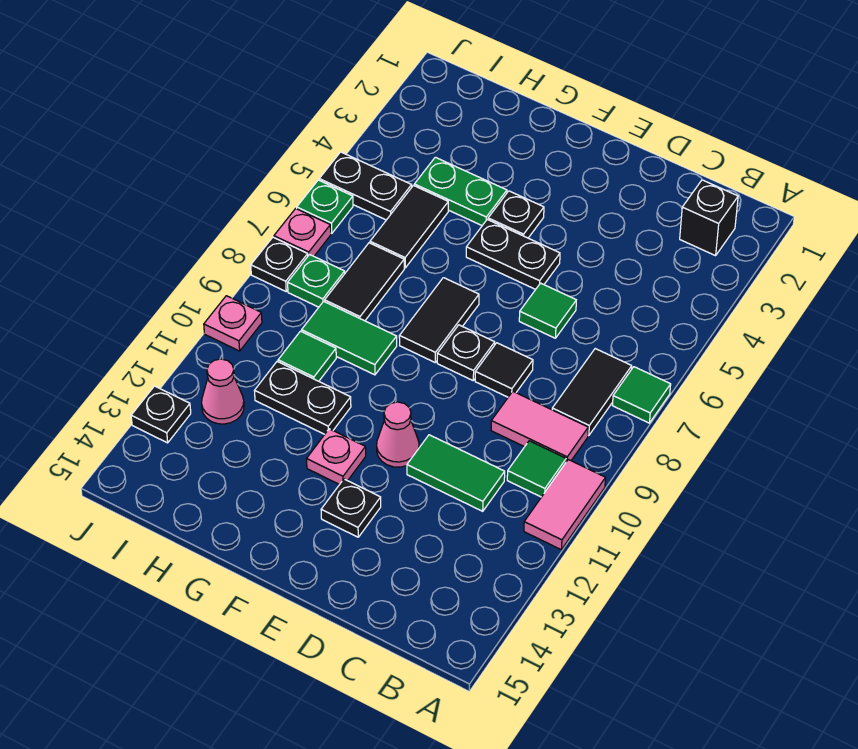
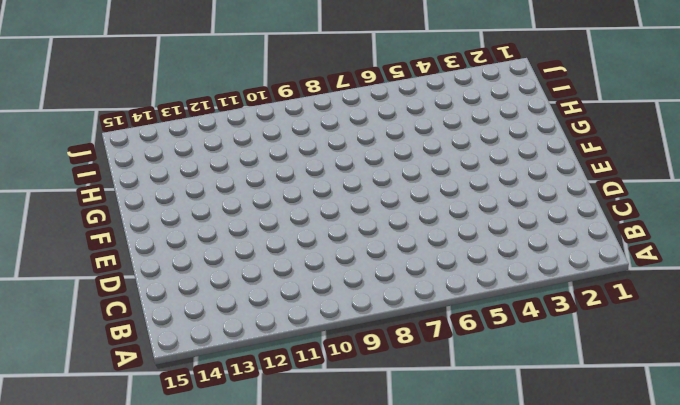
none -> green tile A7 level 1
none -> pink tile A10:A11 level 1
none -> black brick B2 level 1
none -> black tile B7:B8 level 1

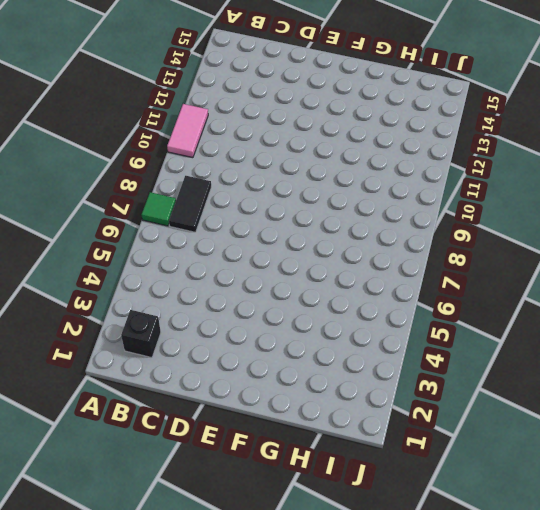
none -> pink tile B9:C9 level 1
none -> green tile B10 level 1
none -> green tile C11:D11 level 1
none -> green tile D6 level 1

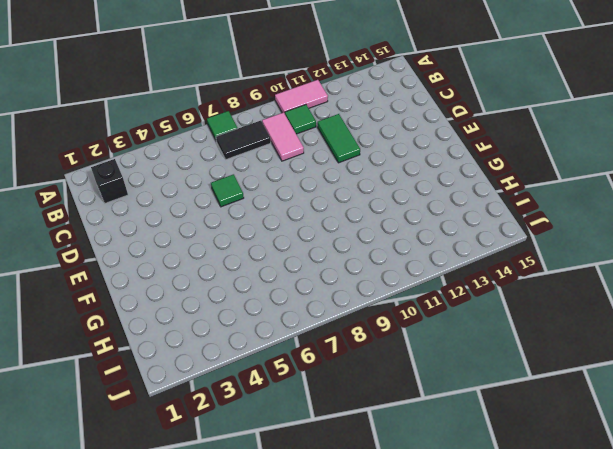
none -> black tile D8 level 1
none -> black plate E5:F5 level 1
none -> black plate E8 level 1
none -> pink cone E11 level 1

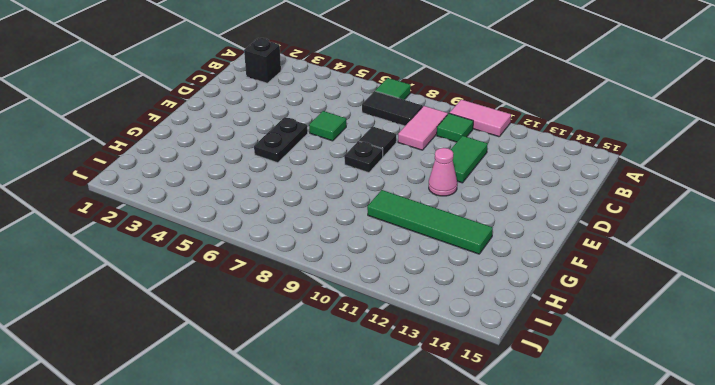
green tile G10:G13 level 1 -> black plate G11:H11 level 1
none -> black plate E13 level 1
none -> black plate F4 level 1
none -> black tile F7:F8 level 1
none -> pink plate F12 level 1

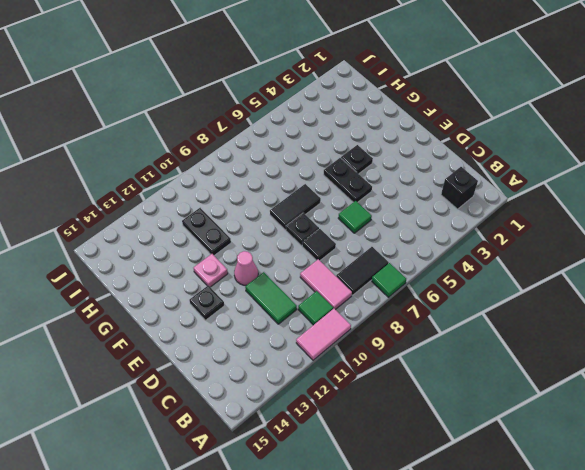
none -> green plate G4:H4 level 1
none -> green tile G9:H9 level 1
none -> black tile H5:H6 level 1
none -> black tile H7:H8 level 1

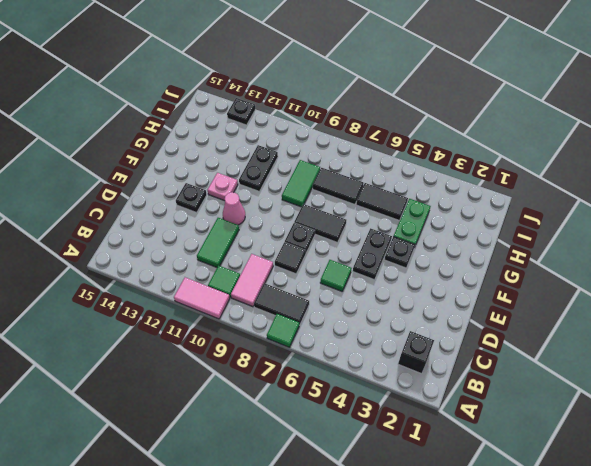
none -> green tile H10 level 1
none -> black plate I5:J5 level 1
none -> green plate I8 level 1
none -> pink cone I12 level 1

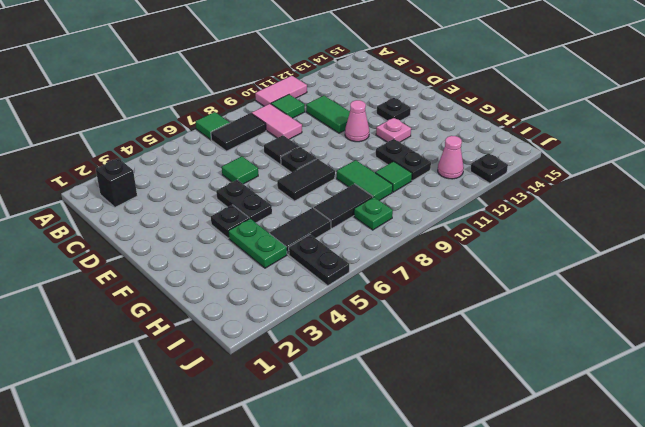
none -> green plate J6 level 1
none -> pink plate J7 level 1
none -> black plate J8 level 1
none -> pink plate J10 level 1

